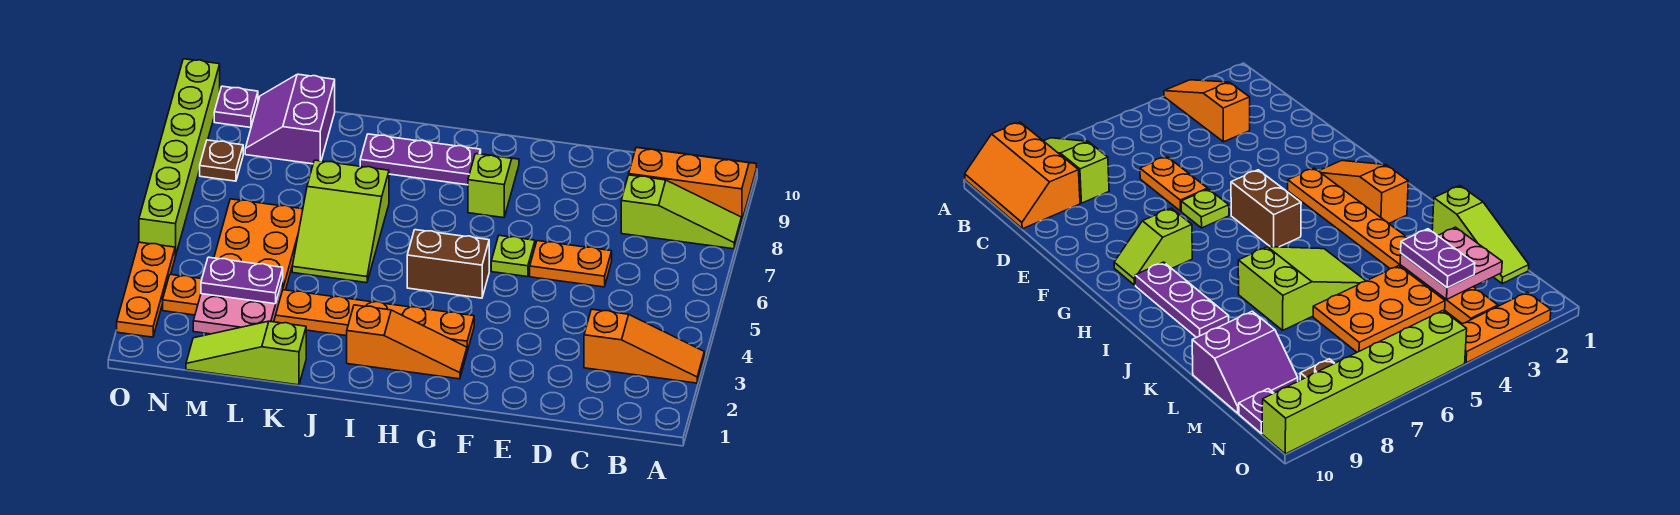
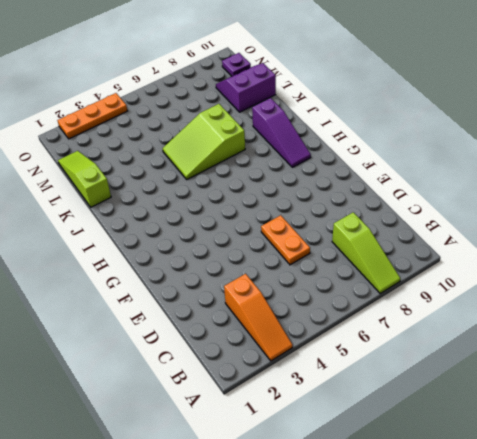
purple slope H9:J9 level 1 top J -> purple plate H9:J9 level 1
none -> orange slope A9:C10 level 1 top 9
none -> lime plate F6 level 1
none -> orange slope G2:I2 level 1 top I

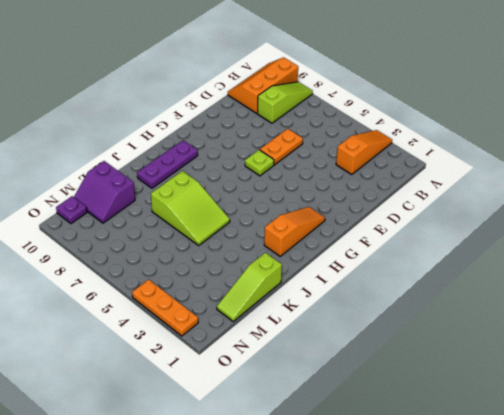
none -> orange plate G3:N3 level 1
none -> brown brick G5:H5 level 1
none -> lime slope G8:G9 level 1 top 8

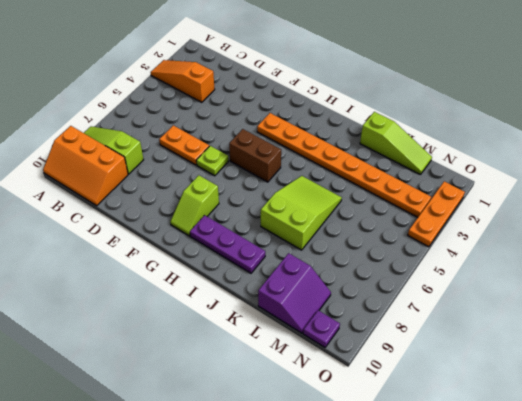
none -> orange slope G2:I2 level 1 top I
none -> orange plate L4:M6 level 1
none -> brown plate N8 level 1

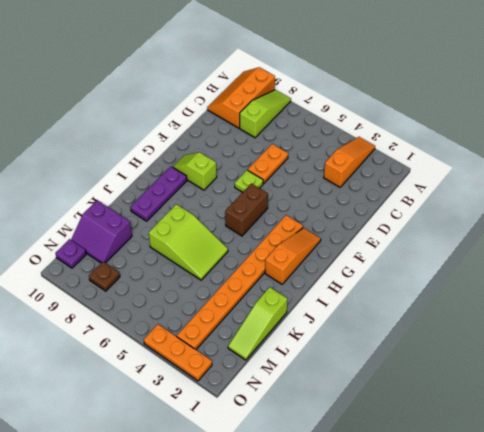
none -> orange plate L4:M6 level 1
none -> lime brick O5:O10 level 1
none -> pink plate L2:M3 level 2

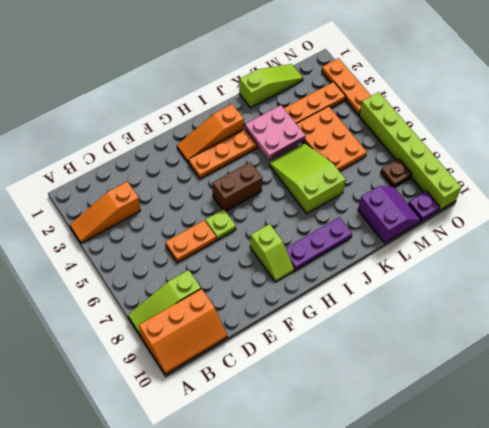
pink plate J3:K4 level 2 -> pink plate L2:M3 level 2
none -> purple plate L3:M3 level 3

